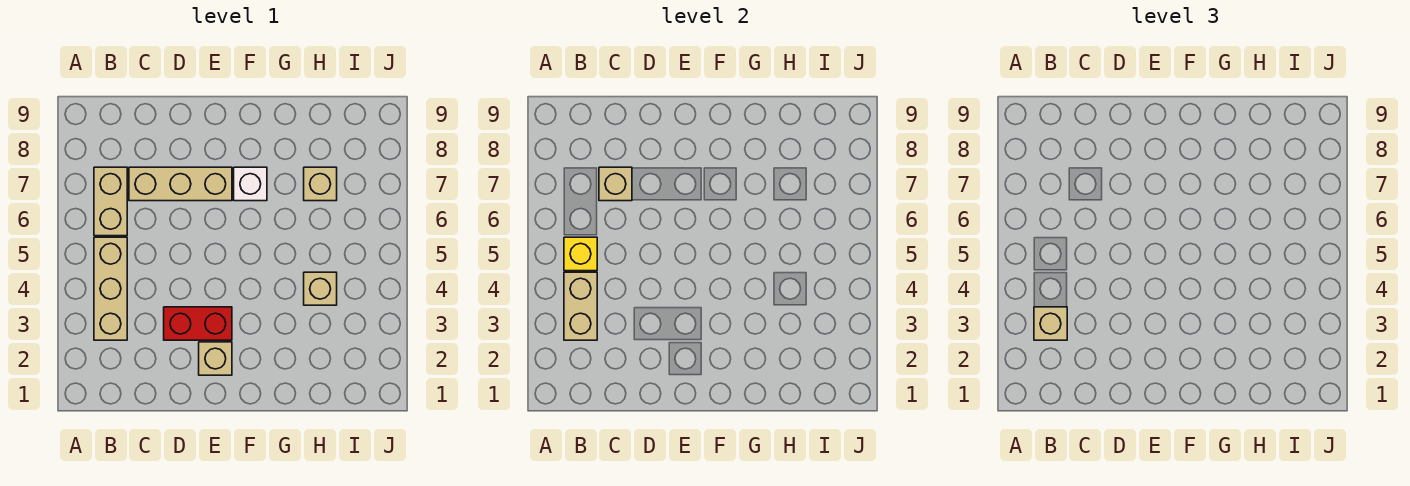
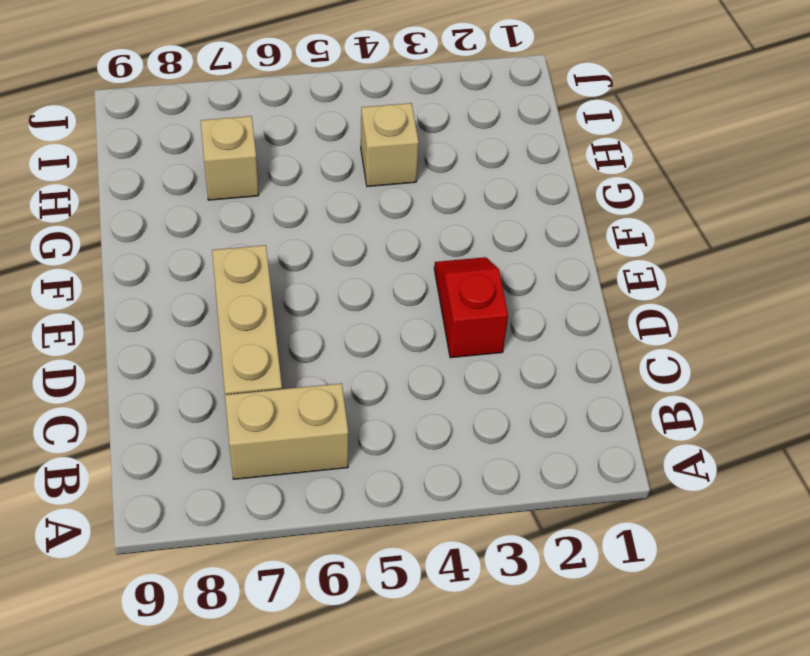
red slope D3:E3 level 1 top D -> red brick D3:E3 level 1
none -> tan brick B3:B5 level 1
none -> tan brick E2 level 1
none -> white brick F7 level 1

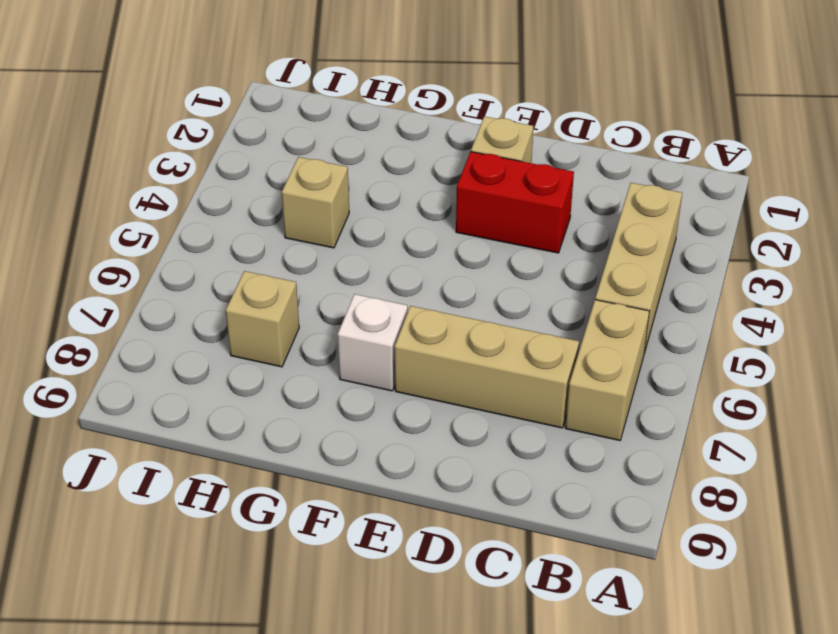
none -> tan brick B3:B4 level 2
none -> yellow brick B5 level 2
none -> tan brick C7 level 2

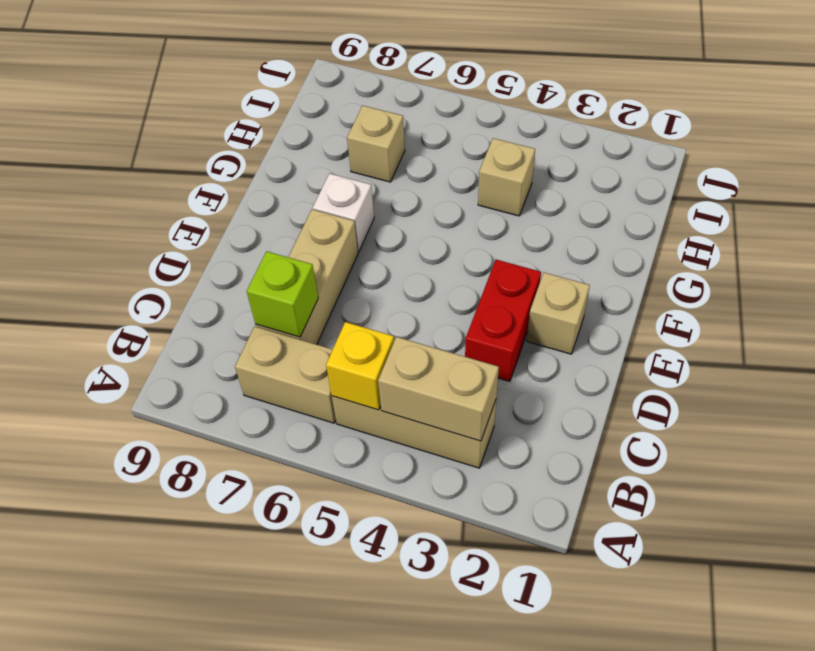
lime brick C7 level 2 -> tan brick C7 level 2
none -> tan brick B3 level 3

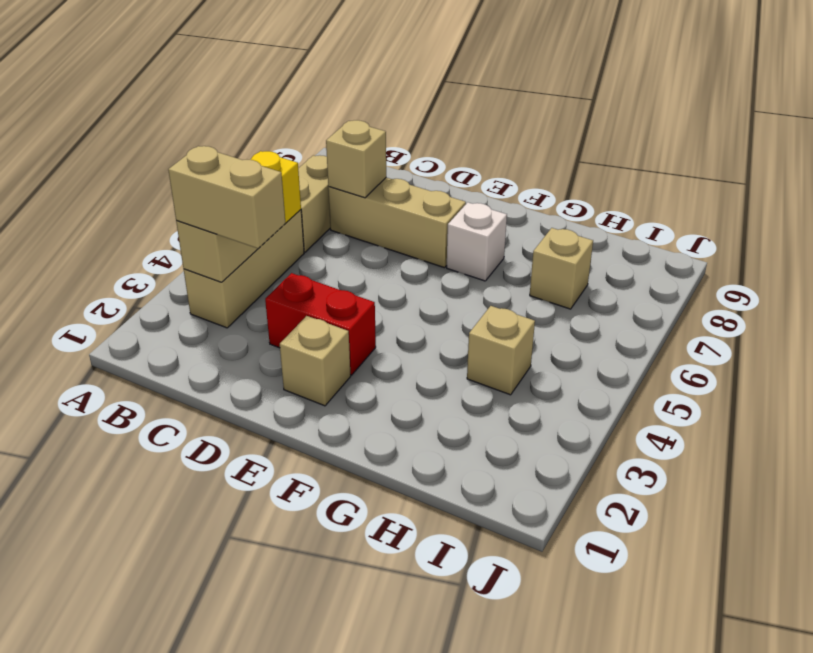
tan brick B3:C3 level 3 -> tan brick B3 level 3

